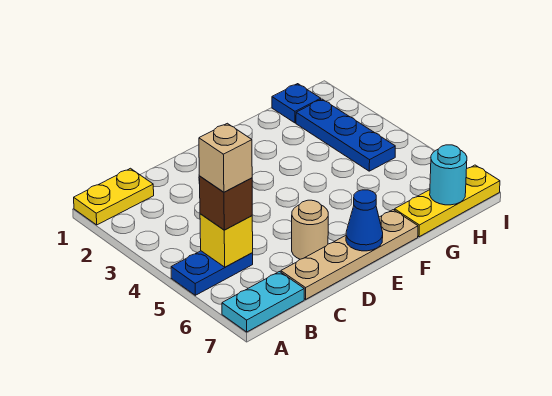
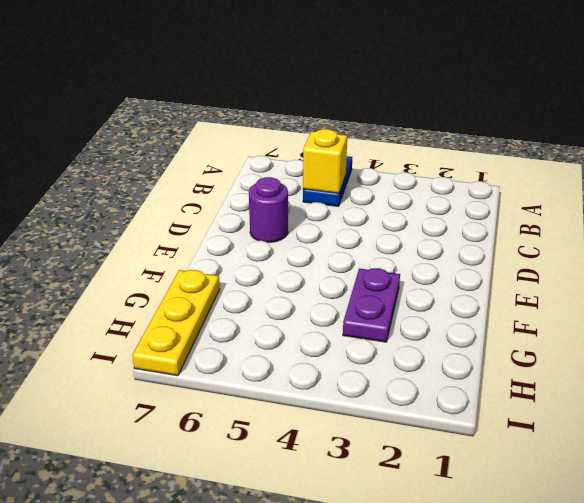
purple round brick D6 level 1 -> tan round brick D6 level 1
purple plate F3:G3 level 1 -> none
none -> yellow plate A1:B1 level 1
none -> cyan plate A7:B7 level 1
none -> tan plate C7:F7 level 1

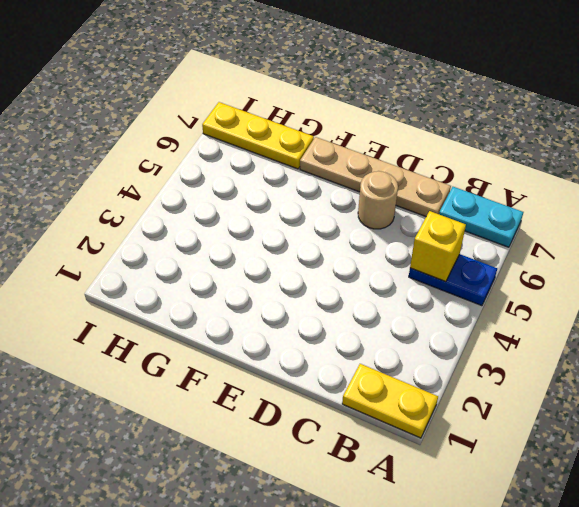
none -> blue plate H1 level 1
none -> blue plate H2:H4 level 1
none -> blue cone E7 level 2

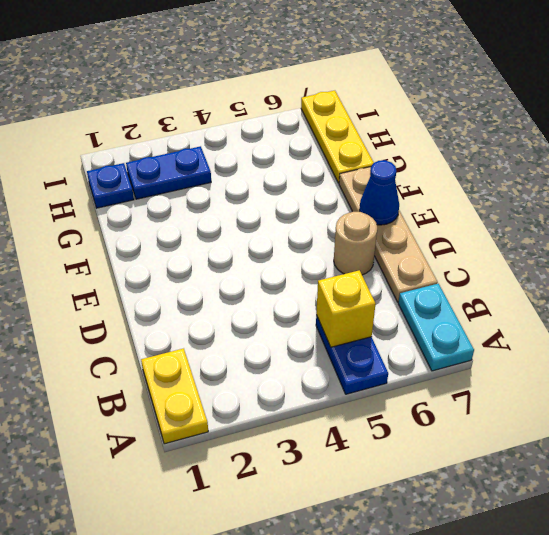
blue plate H2:H3 level 1 -> blue plate H2:H4 level 1
none -> cyan round brick H7 level 2
none -> brown brick B5 level 3
none -> tan brick B5 level 4

